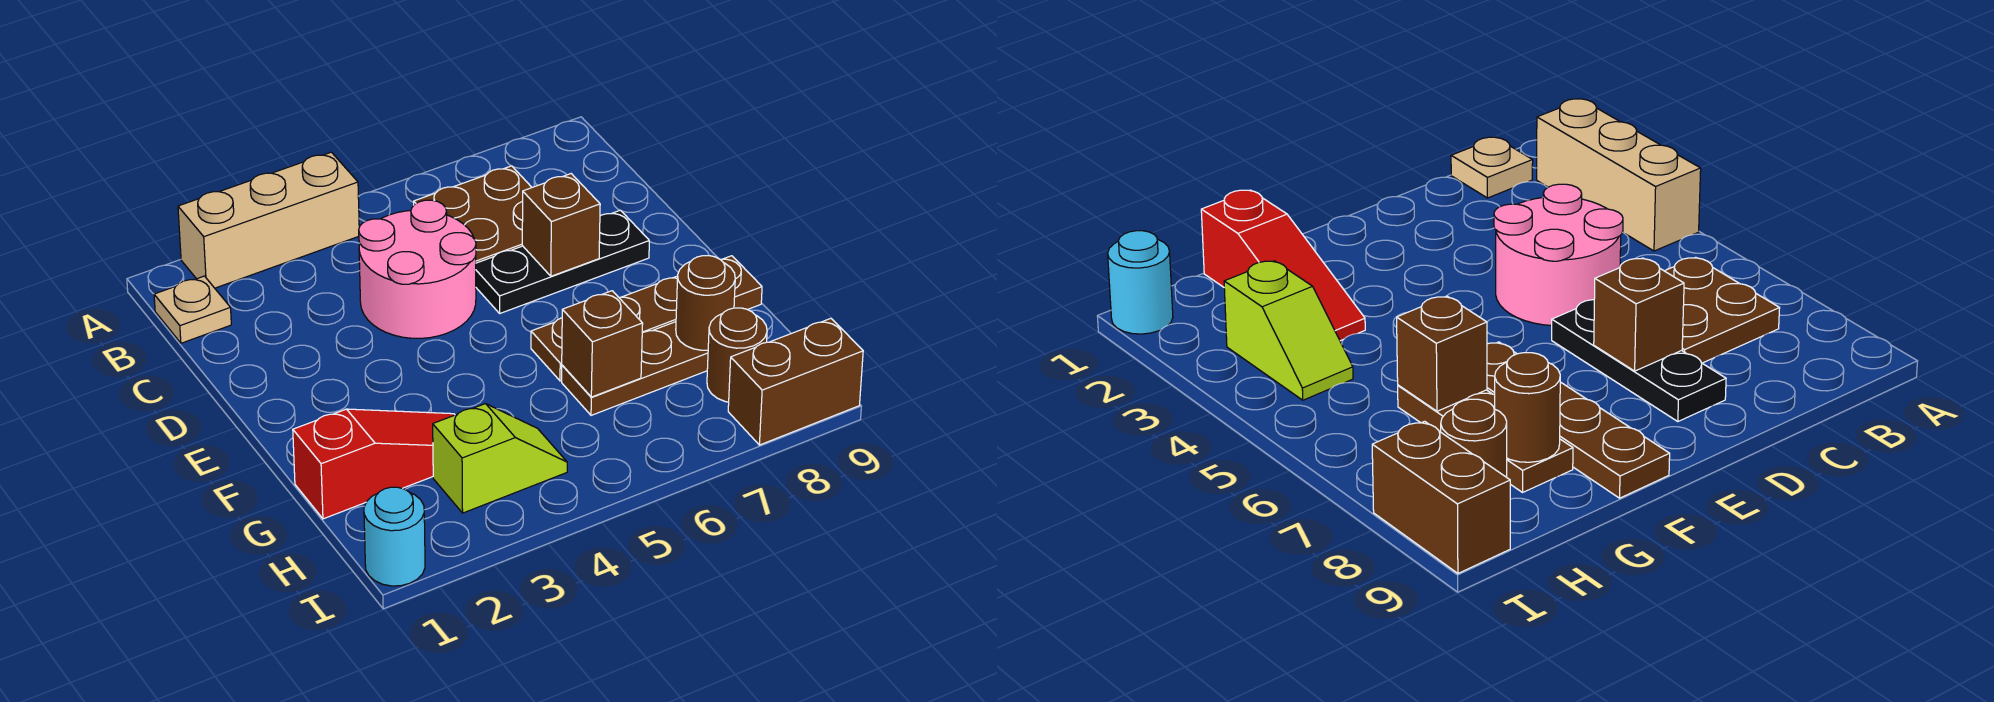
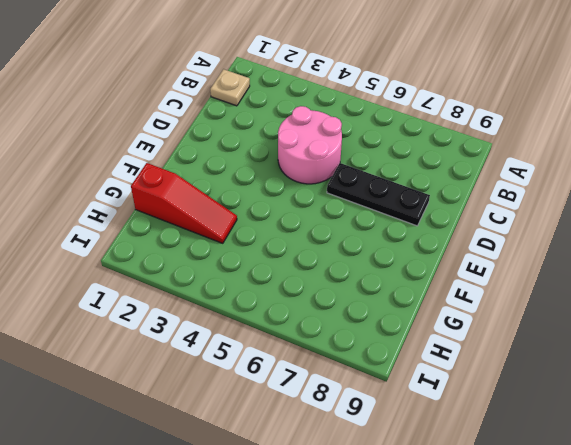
none -> tan brick A2:A4 level 1
none -> brown plate B6:C7 level 1
none -> brown plate F6:F9 level 1

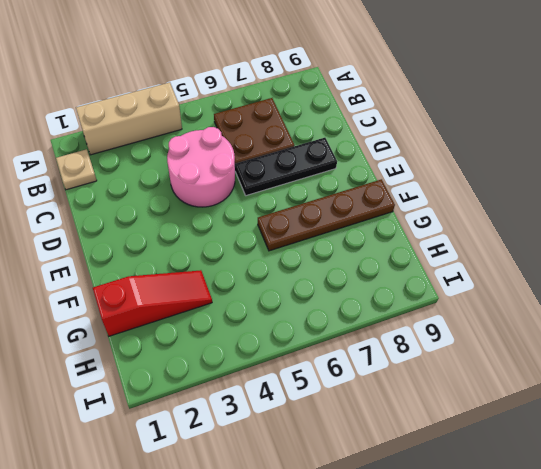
none -> brown plate G6:G8 level 1
none -> lime slope H3:H4 level 1 top 3
none -> brown round brick H8 level 1

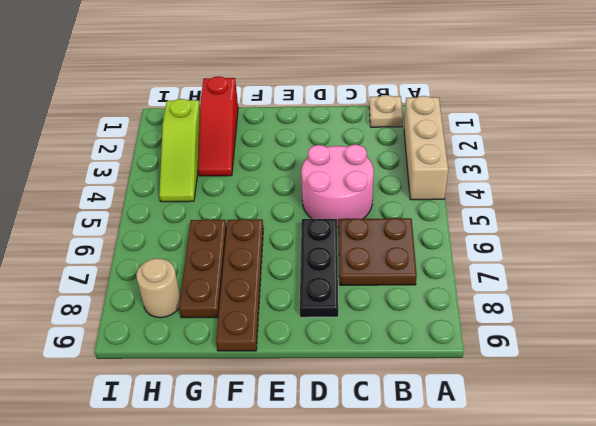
lime slope H2:H4 level 1 top 2 -> lime slope H3:H4 level 1 top 3
tan round brick H8 level 1 -> brown round brick H8 level 1
none -> cyan round brick I1 level 1
none -> brown brick I8:I9 level 1
none -> brown brick D7 level 2

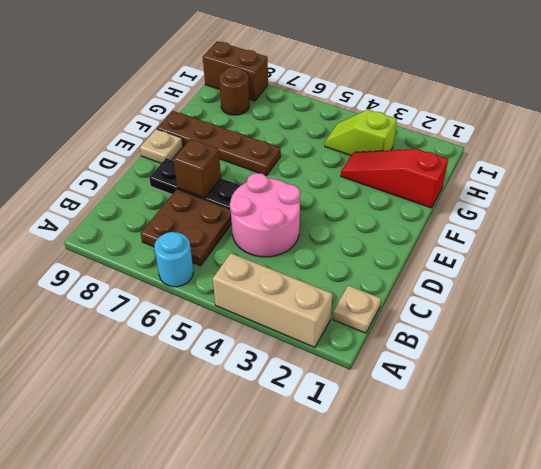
cyan round brick A6 level 1 -> cyan round brick I1 level 1
tan plate E9 level 1 -> none
none -> brown plate G6:G8 level 1
none -> brown brick G6 level 2
none -> brown round brick G8 level 2

